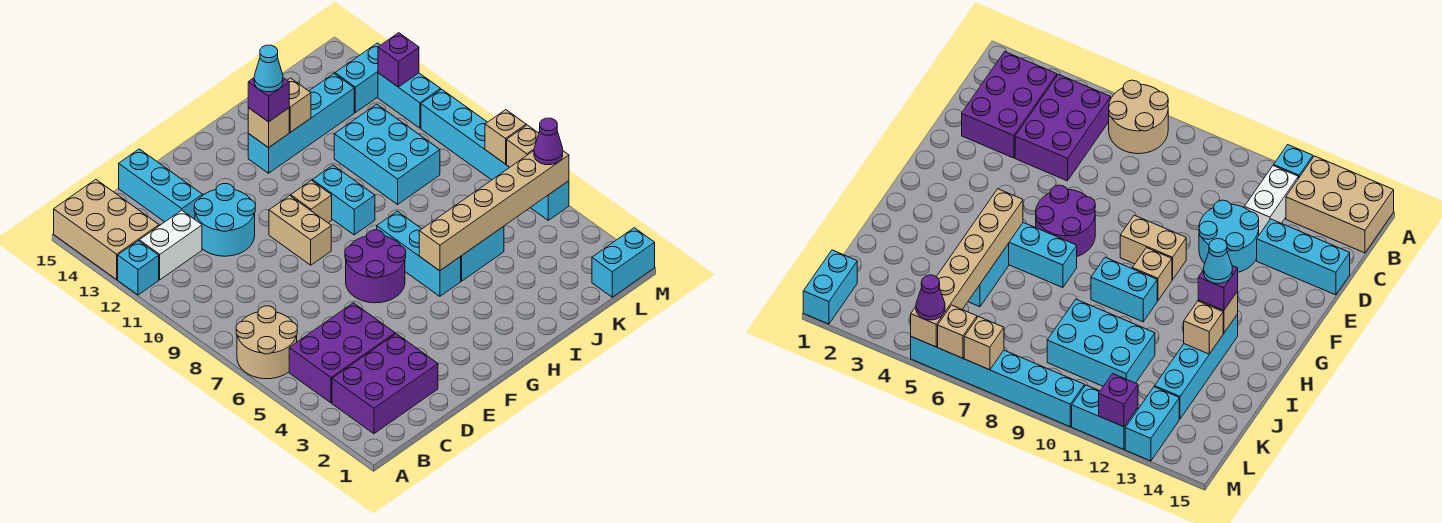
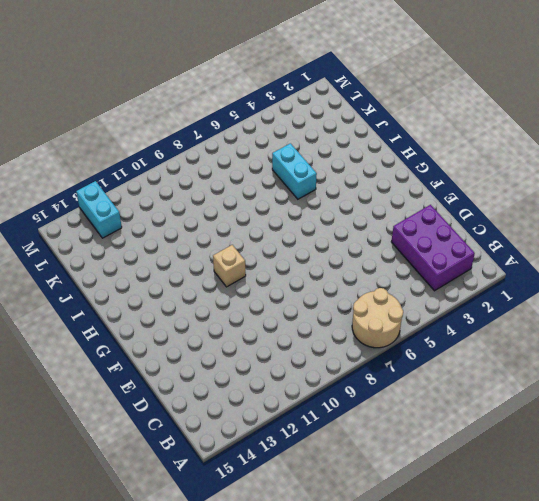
none -> cyan brick A12 level 1
none -> tan brick A13:B15 level 1
none -> purple brick B4:D5 level 1

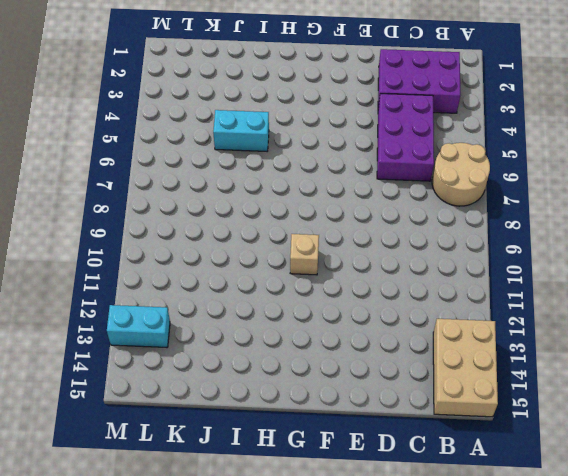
purple brick C4:D6 level 1 -> purple brick B4:D5 level 1
none -> cyan brick A12 level 1
none -> white brick B12:C12 level 1
none -> cyan round brick D11:E12 level 1

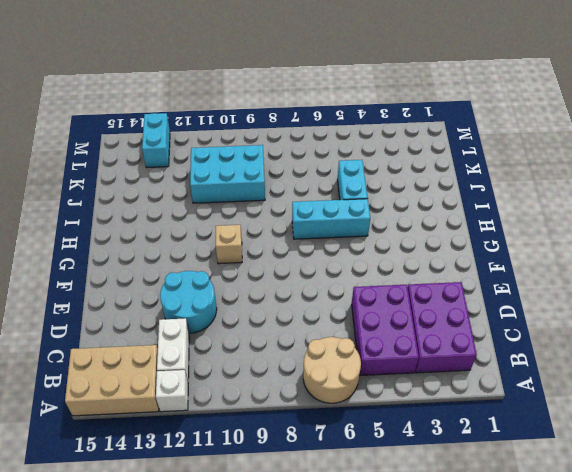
white brick A12 level 1 -> cyan brick A12 level 1
none -> cyan brick D13:D15 level 1
none -> purple round brick F6:G7 level 1
none -> tan brick F9:F10 level 1

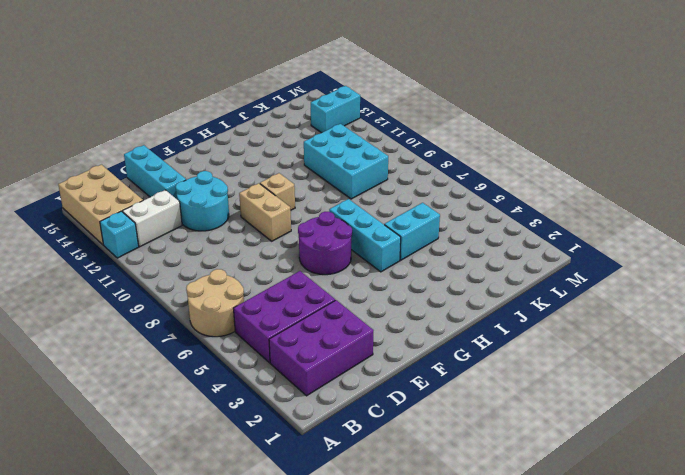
none -> cyan brick H9:H10 level 1
none -> cyan brick H13:K13 level 1
none -> cyan brick L1:M1 level 1

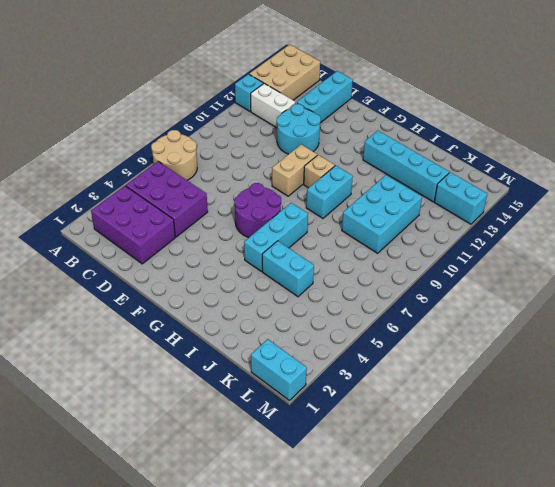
none -> cyan brick M5:M10 level 1
none -> cyan brick M11:M12 level 1
none -> tan brick H5:M5 level 2

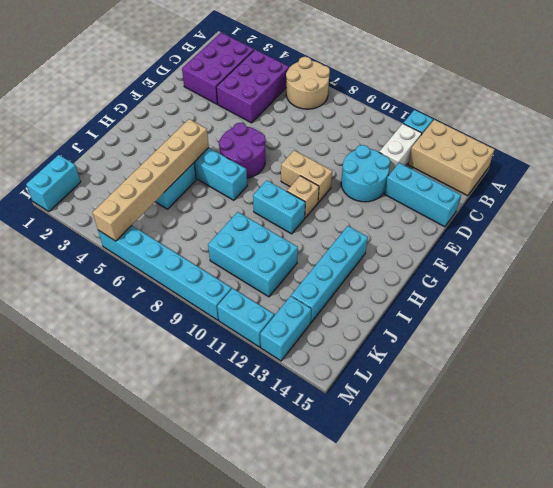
none -> tan brick H13 level 2
none -> tan brick I13 level 2
none -> tan brick M6 level 2

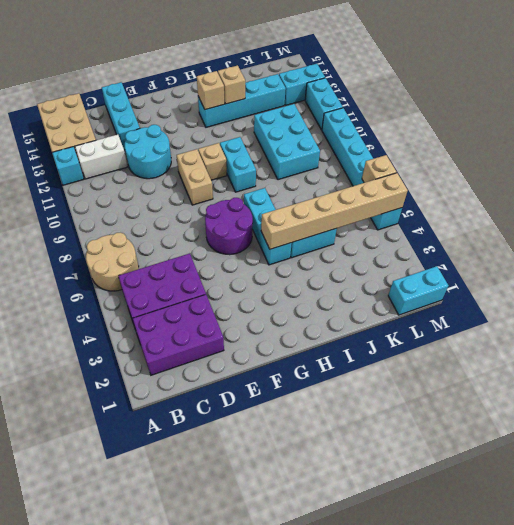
none -> tan brick M7 level 2
none -> purple brick M12 level 2
none -> purple brick H13 level 3

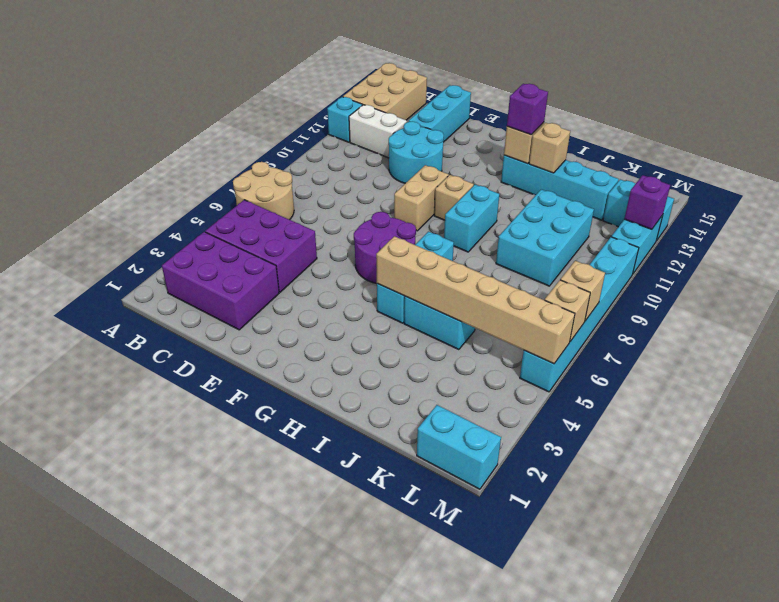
none -> purple cone M5 level 3
none -> cyan cone H13 level 4

